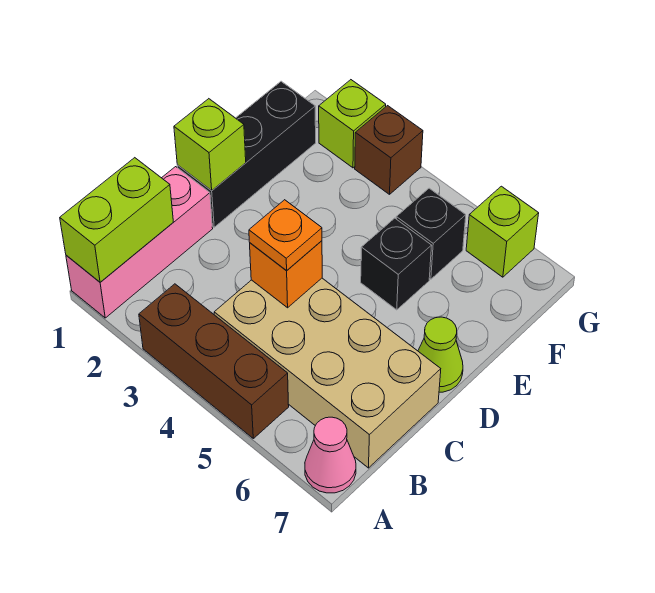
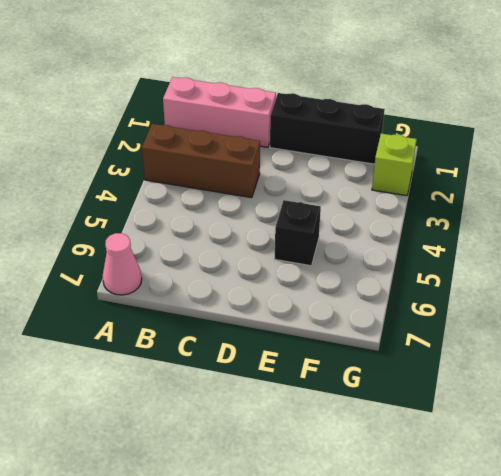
brown brick A3:C3 level 1 -> brown brick A3:A5 level 1
none -> tan brick B4:C7 level 1
none -> lime cone D7 level 1
none -> black brick F5 level 1

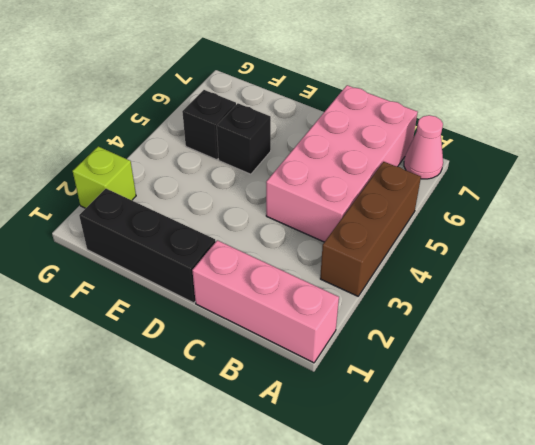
pink brick B4:C7 level 1 -> tan brick B4:C7 level 1
none -> lime cone D7 level 1
none -> brown brick G3 level 1
none -> lime brick G6 level 1

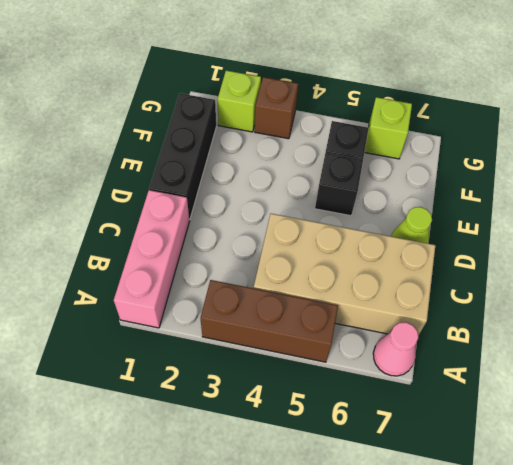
none -> lime brick A1:B1 level 2
none -> orange brick C4 level 2
none -> lime brick D1 level 2

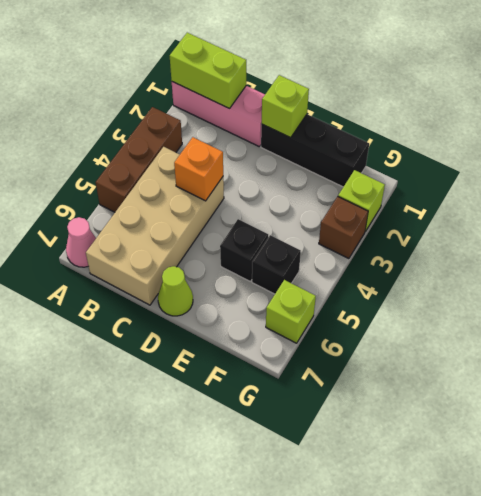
none -> orange plate C4 level 3

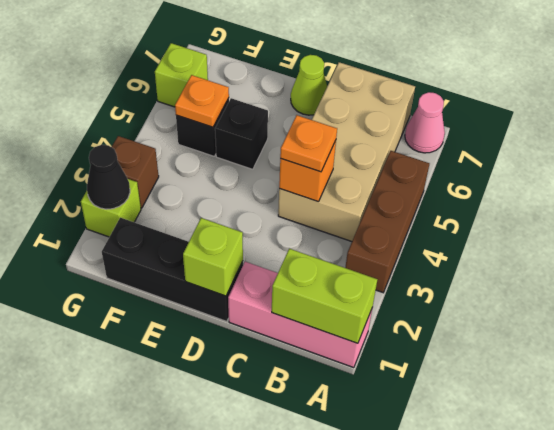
orange plate F5 level 2 -> none
black cone G2 level 2 -> none

